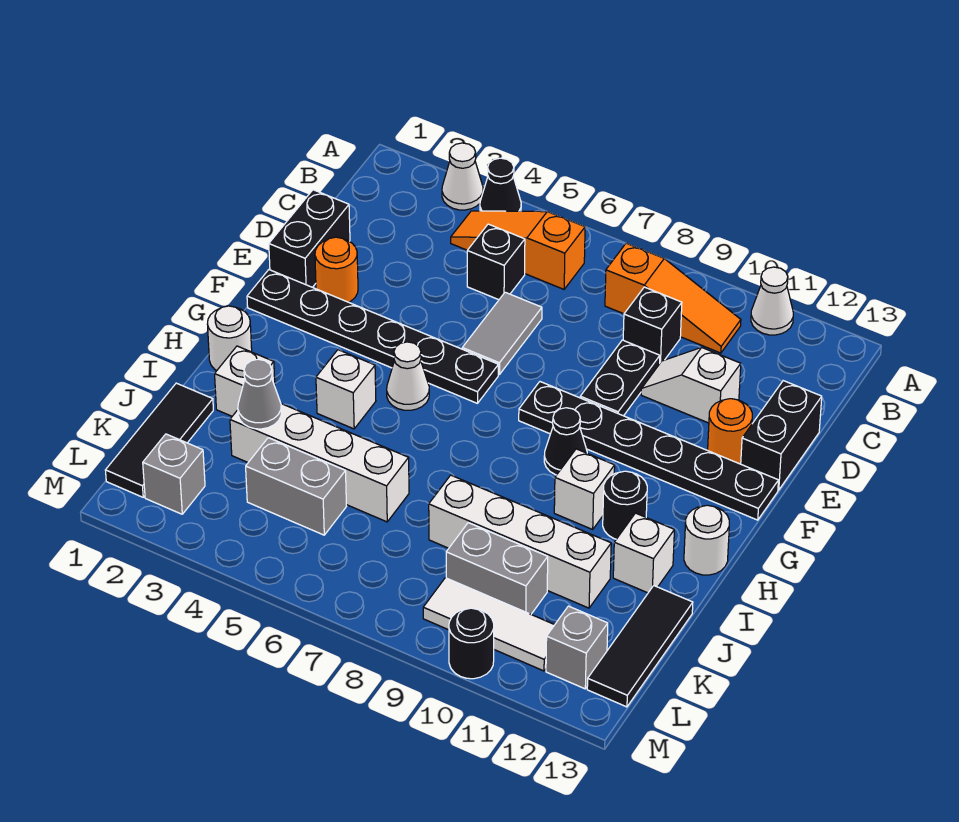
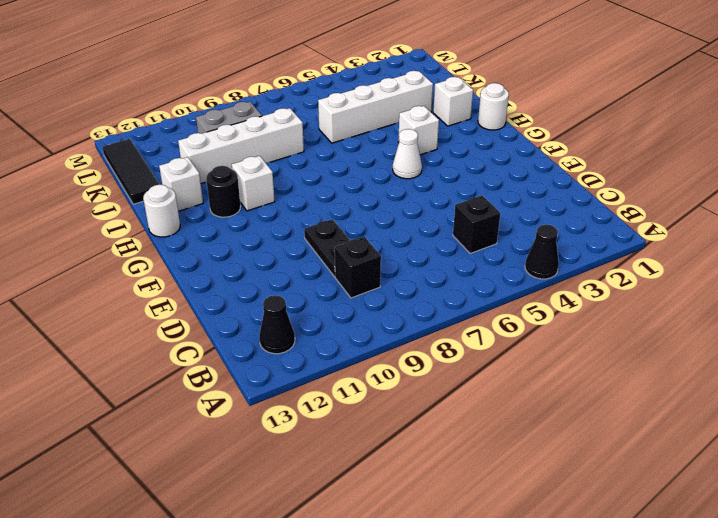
black cone B12 level 1 -> black cone G9 level 1
none -> white cone A3 level 1
none -> white cone A11 level 1
none -> orange slope B4:B6 level 1 top 6
none -> orange slope B8:B10 level 1 top 8

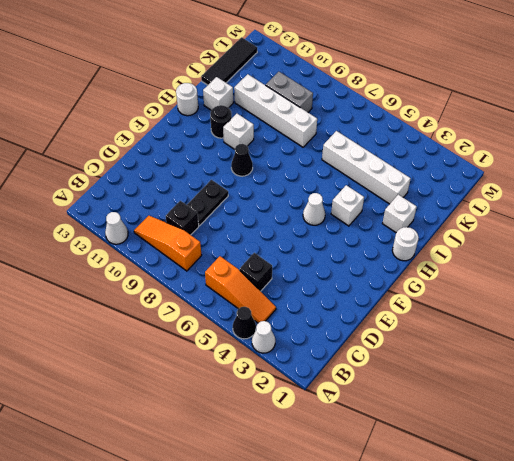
none -> black brick D1:E1 level 1
none -> grey tile D6:E6 level 1
none -> white slope D10:D11 level 1 top 11
none -> black brick D13:E13 level 1

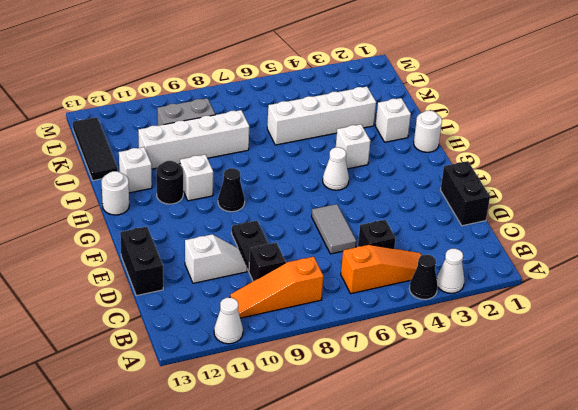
none -> orange round brick E2 level 1
none -> orange round brick E12 level 1
none -> black plate F1:F6 level 1
none -> black plate F8:F13 level 1

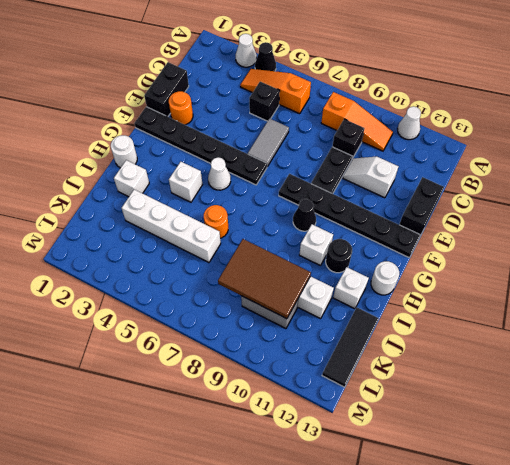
orange round brick I6 level 1 -> orange round brick E12 level 1
brown tile J8:K10 level 2 -> none
none -> black tile J1:L1 level 1
none -> grey brick K4:K5 level 1
none -> grey brick L2 level 1
none -> white tile L9:L11 level 1

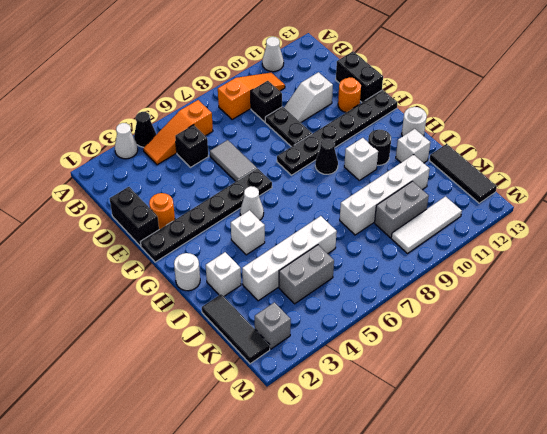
none -> grey brick L12 level 1
none -> black round brick M10 level 1
none -> grey cone J3 level 2

